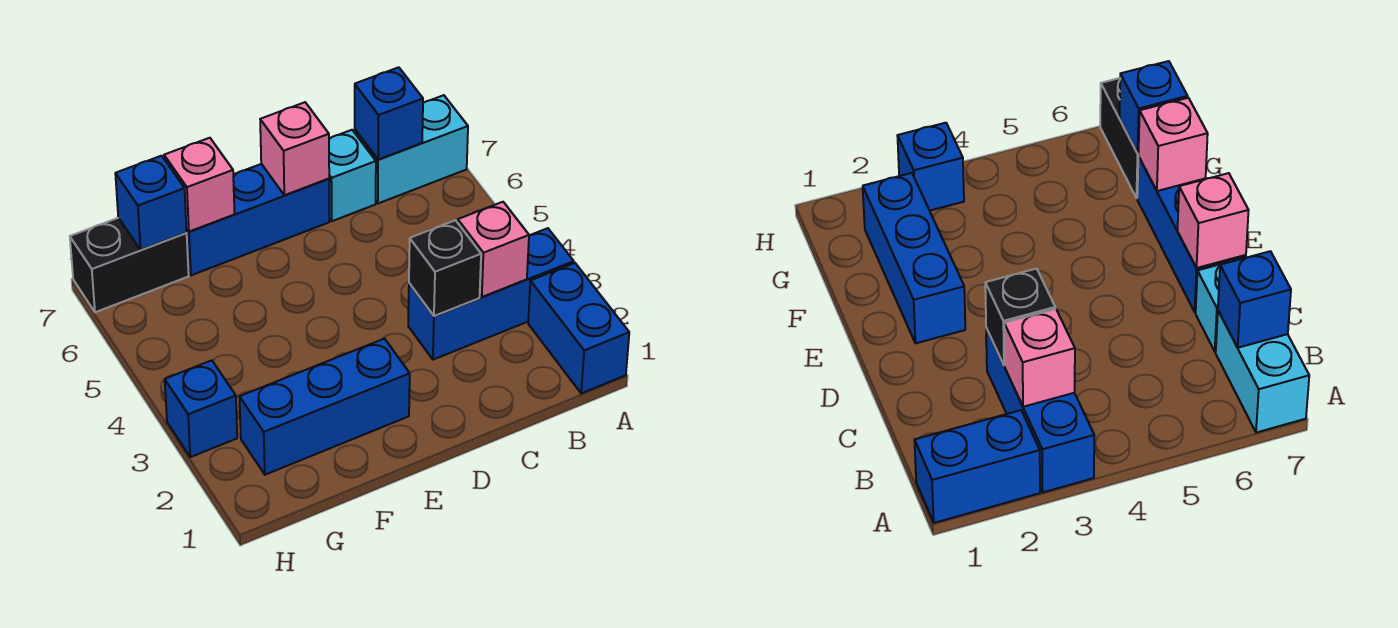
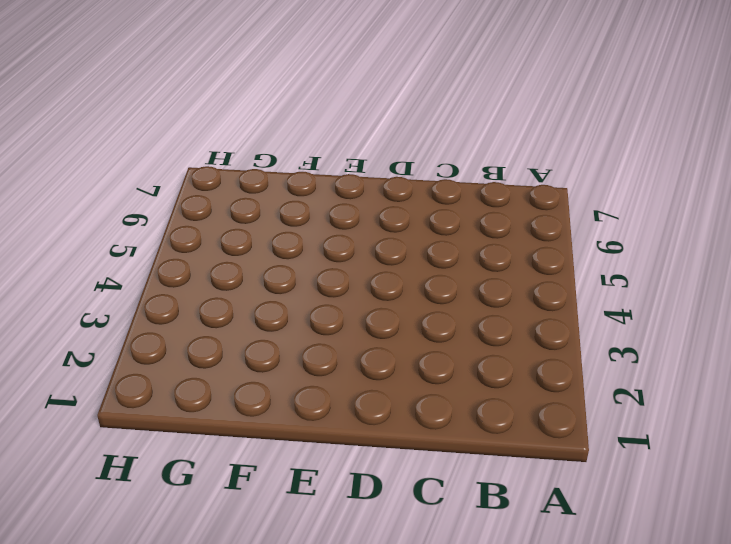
none -> blue brick A1:A2 level 1
none -> blue brick A3:C3 level 1
none -> cyan brick A7:B7 level 1

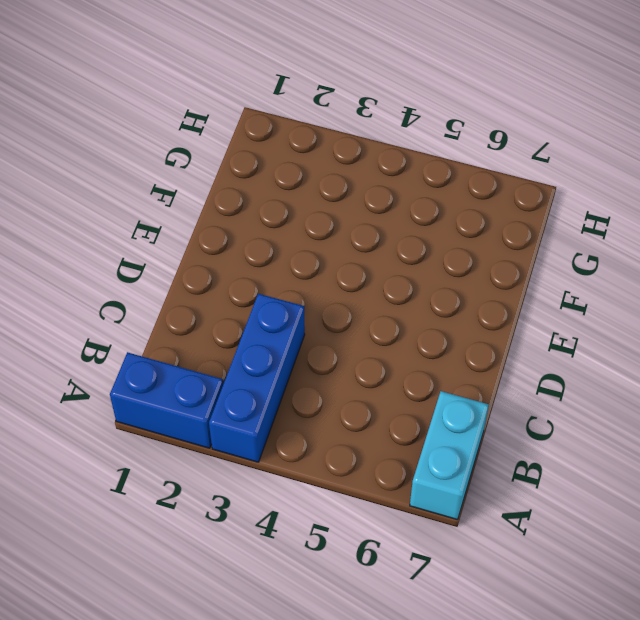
none -> cyan brick C7 level 1
none -> blue brick D7:F7 level 1
none -> blue brick E2:G2 level 1

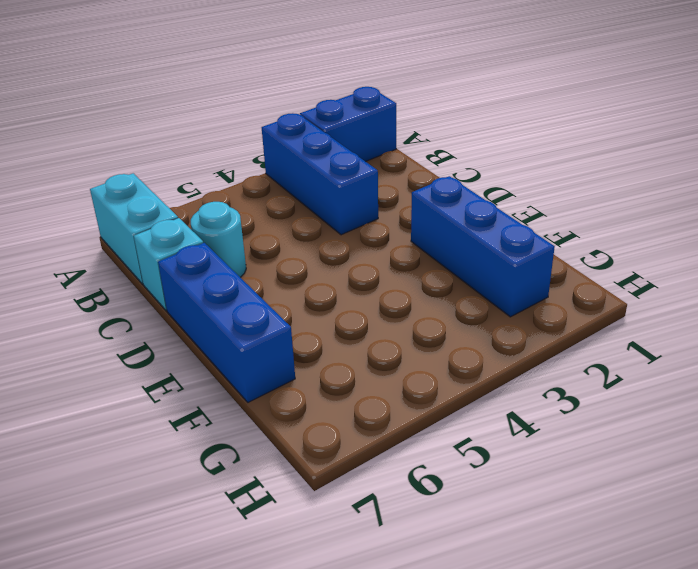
cyan round brick C6 level 1 -> none
none -> black brick G7:H7 level 1
none -> blue brick H3 level 1
none -> pink brick B3 level 2

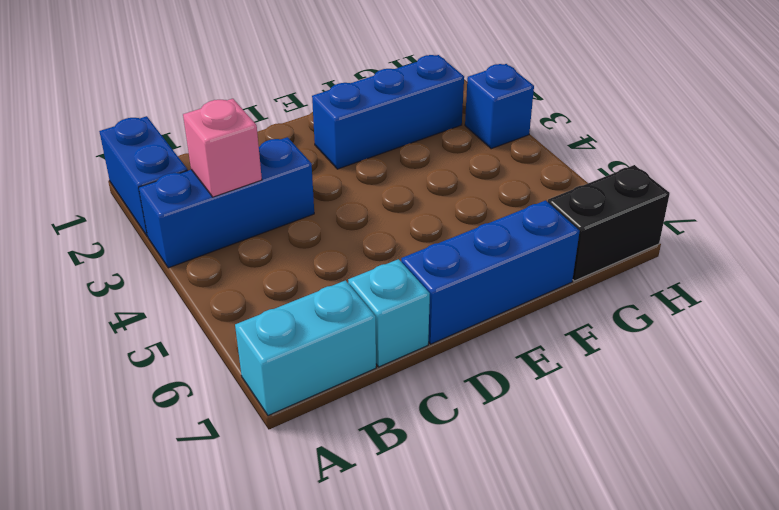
none -> blue brick B7 level 2
none -> black brick C3 level 2
none -> pink brick D7 level 2

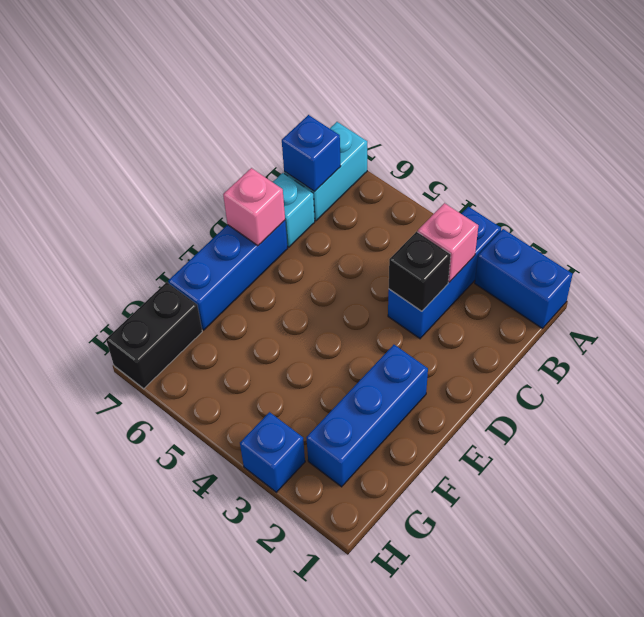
none -> pink brick F7 level 2
none -> blue brick G7 level 2

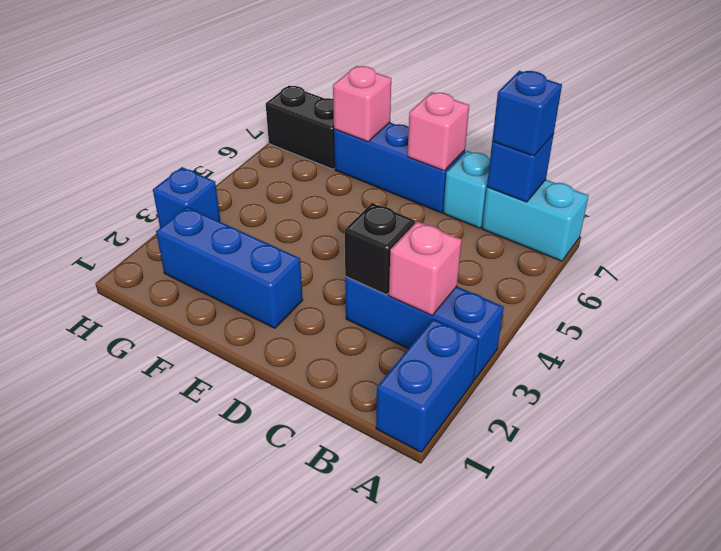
blue brick B7 level 3 -> blue brick G7 level 2

